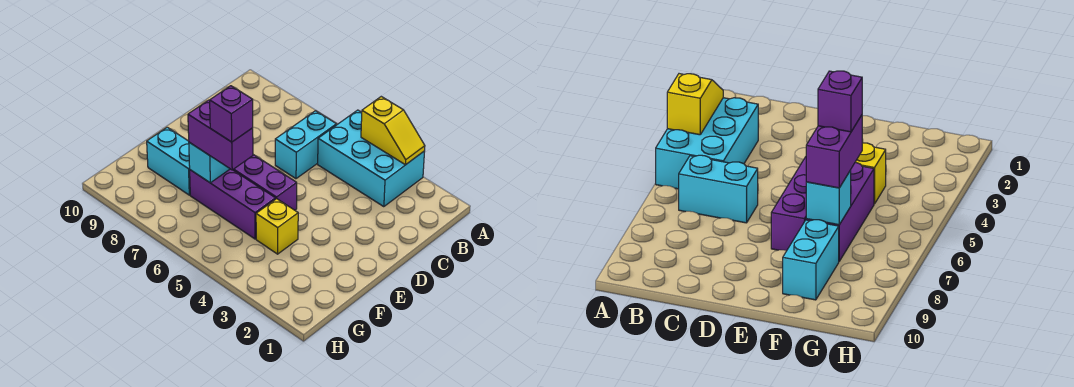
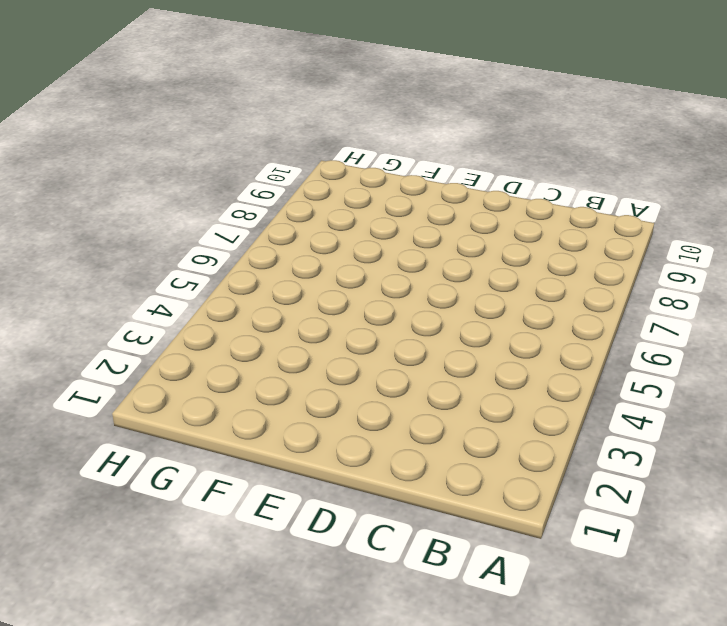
none -> cyan brick A3:B5 level 1
none -> cyan brick B6:C6 level 1

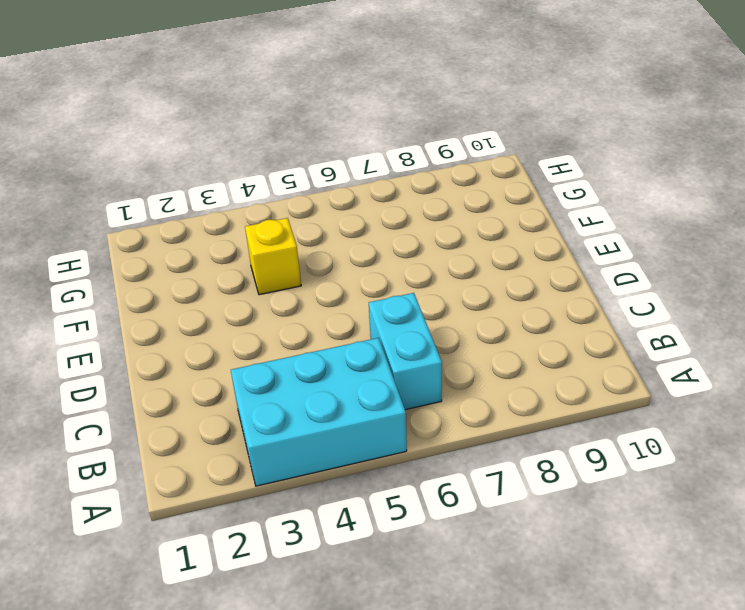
none -> purple brick E5:E7 level 1
none -> purple brick F5:F7 level 1

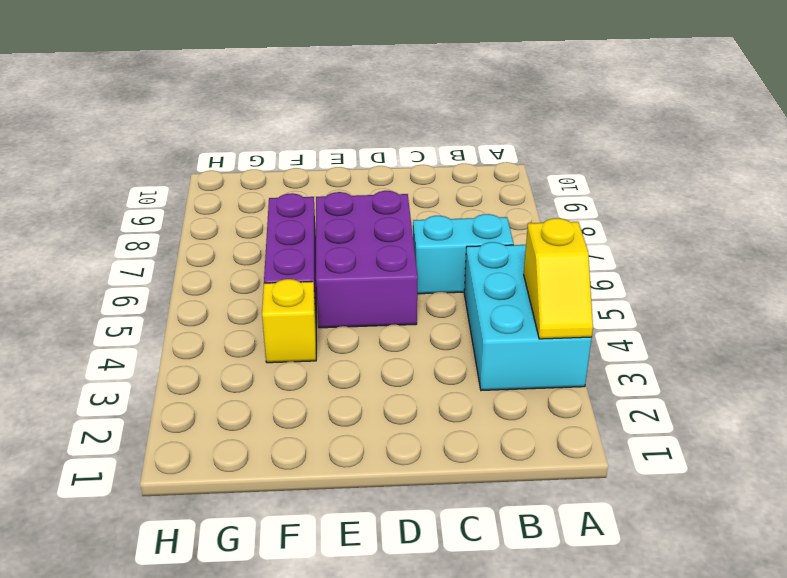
purple brick D5:E7 level 1 -> purple brick E5:E7 level 1
none -> cyan brick F8:F9 level 1
none -> cyan brick F7 level 2

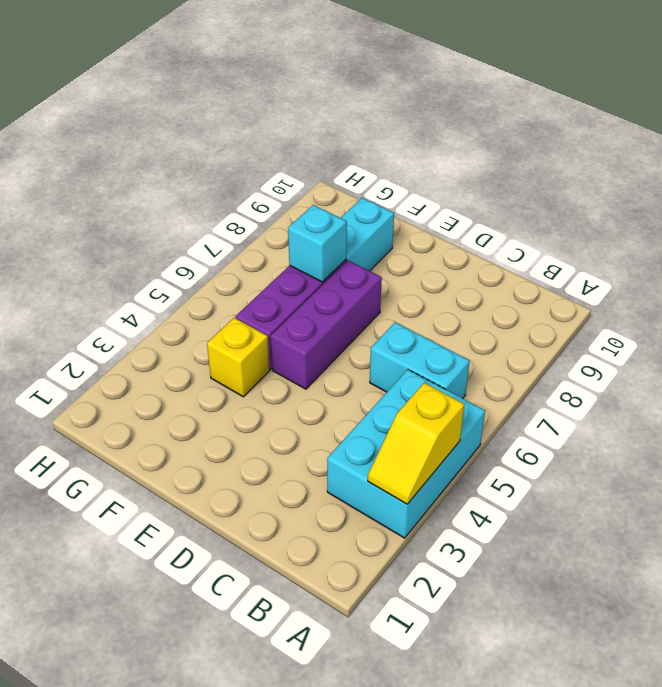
none -> purple brick F6:F7 level 3
none -> purple brick F6 level 4

